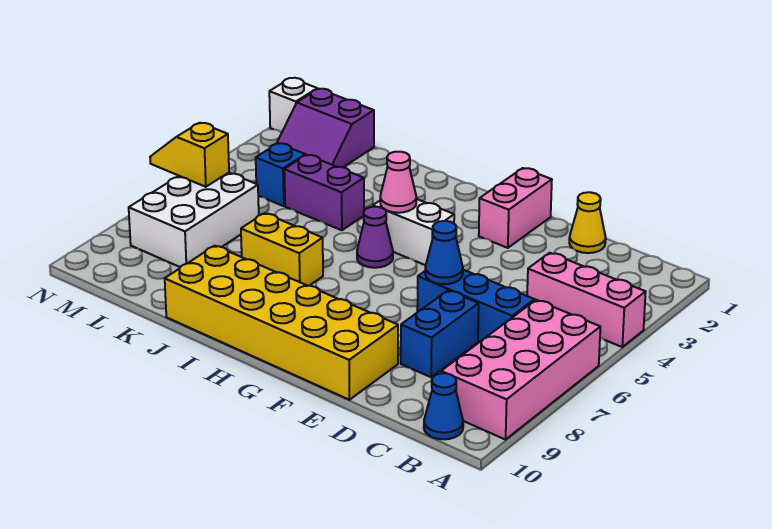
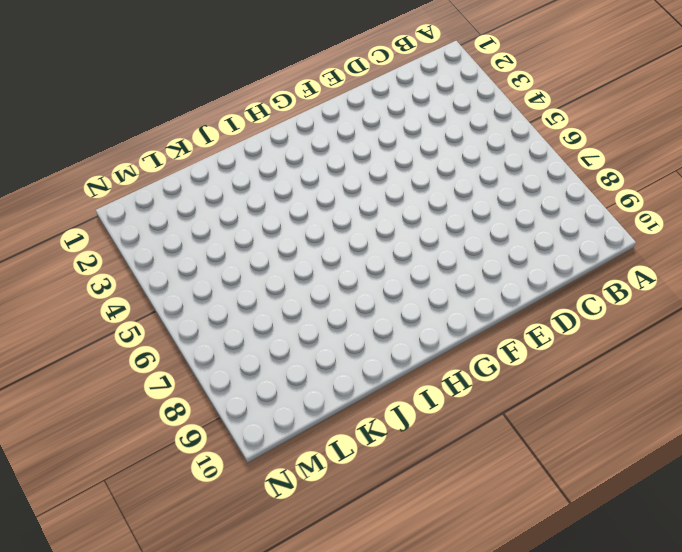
none -> pink brick A4:C4 level 1
none -> pink brick A6:B9 level 1
none -> blue cone B10 level 1

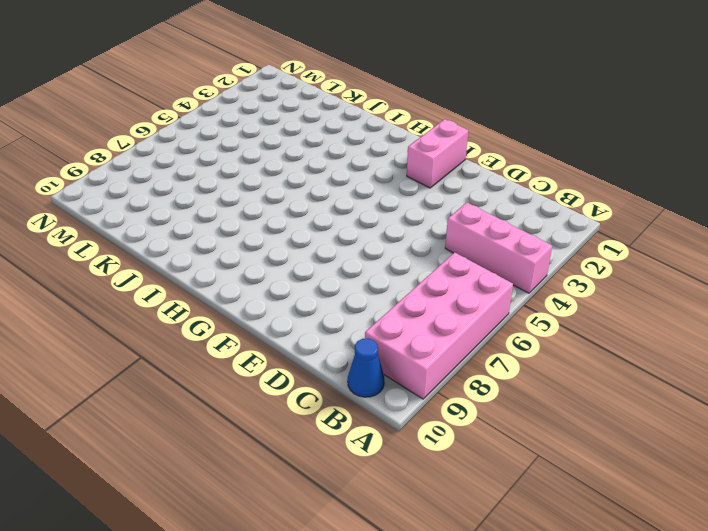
none -> blue brick C6:E6 level 1
none -> yellow cone D1 level 1
none -> blue brick D7:D8 level 1

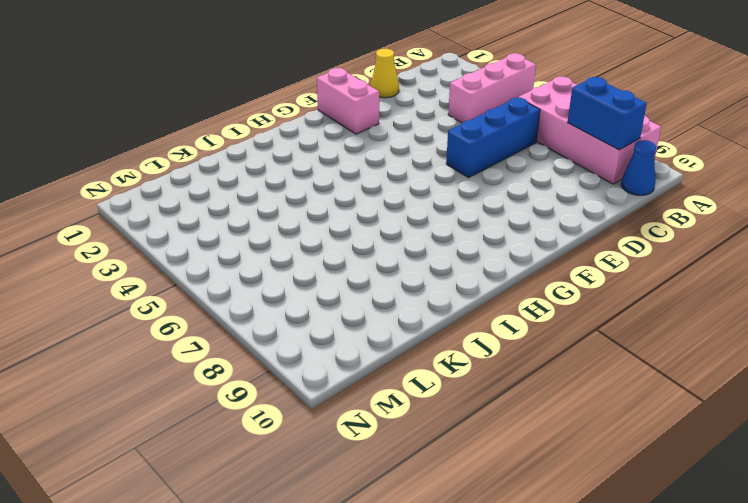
blue brick B8:B9 level 2 -> blue brick D7:D8 level 1
none -> yellow brick E9:J10 level 1
none -> white brick G4:H4 level 1
none -> purple cone H5 level 1

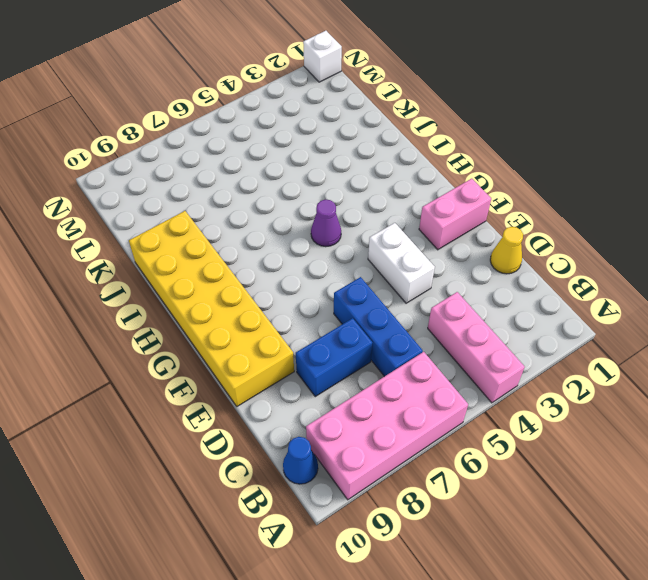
white brick E4:F4 level 1 -> white brick G4:H4 level 1
none -> yellow brick I7:J7 level 1
none -> purple brick J4:K4 level 1
none -> purple slope L1:M2 level 1 top 1

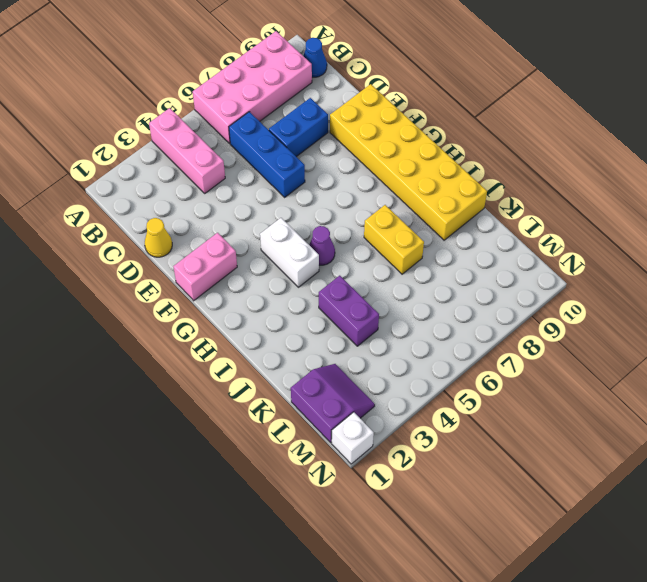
none -> blue brick L4 level 1
none -> white brick L6:M8 level 1
none -> blue cone E6 level 2

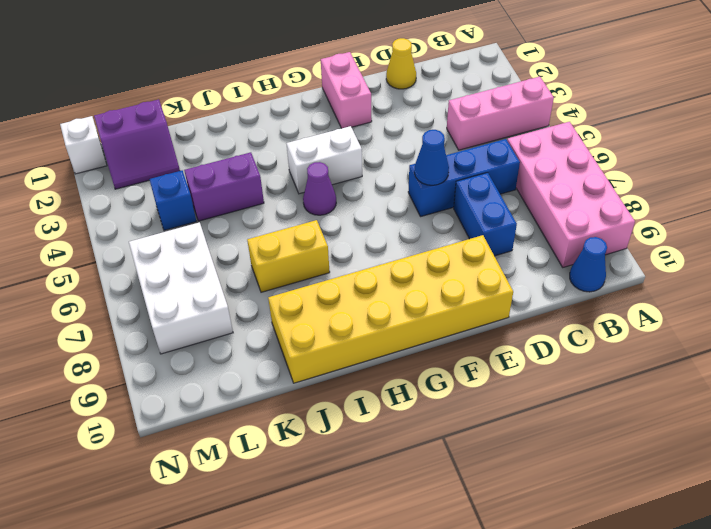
none -> pink cone H4 level 2
none -> yellow slope M6:N6 level 2 top M

